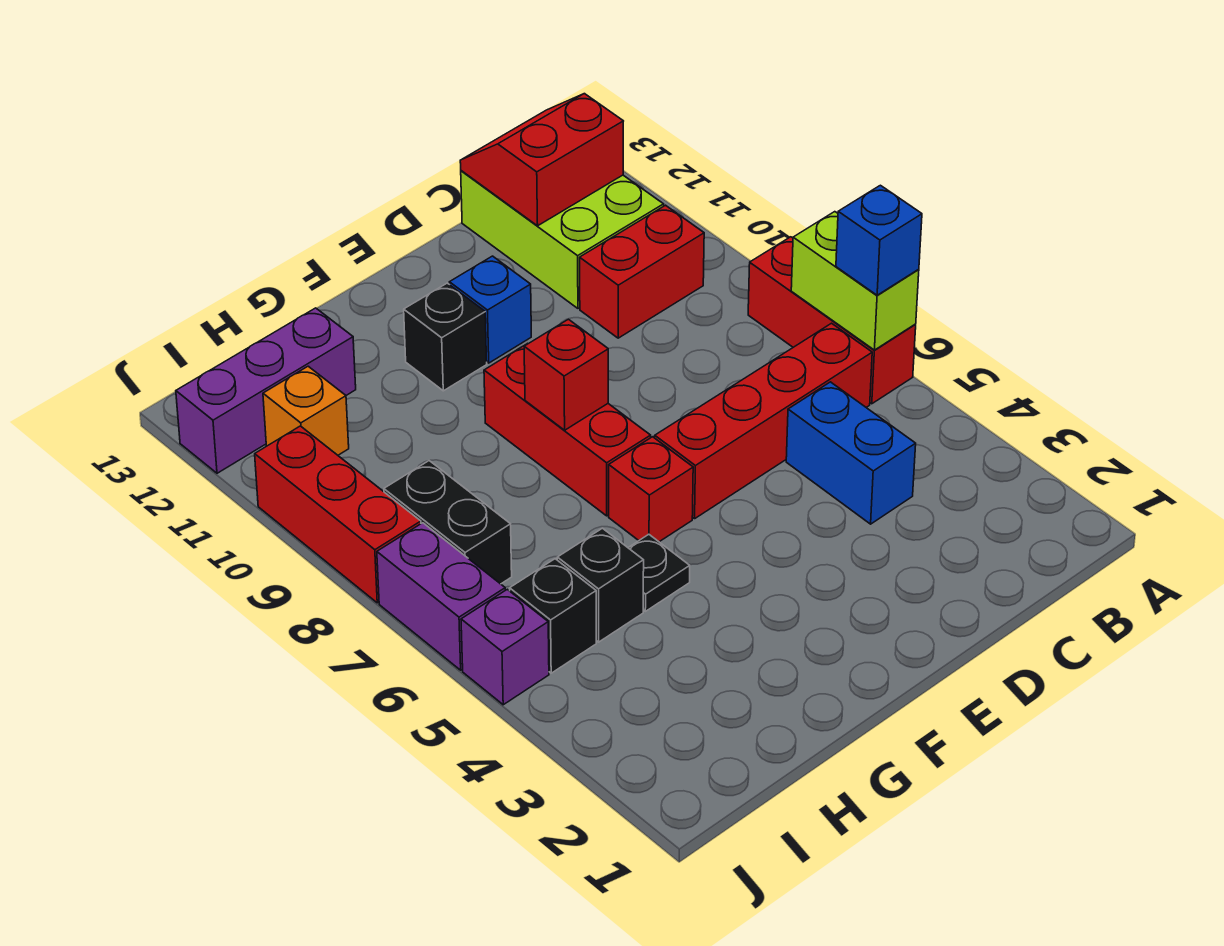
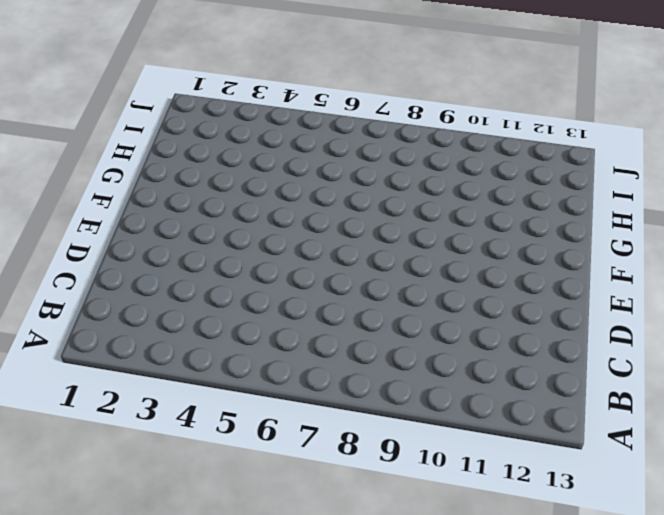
none -> red brick A6:A8 level 1
none -> red brick B6:E6 level 1
none -> red brick B10:C10 level 1

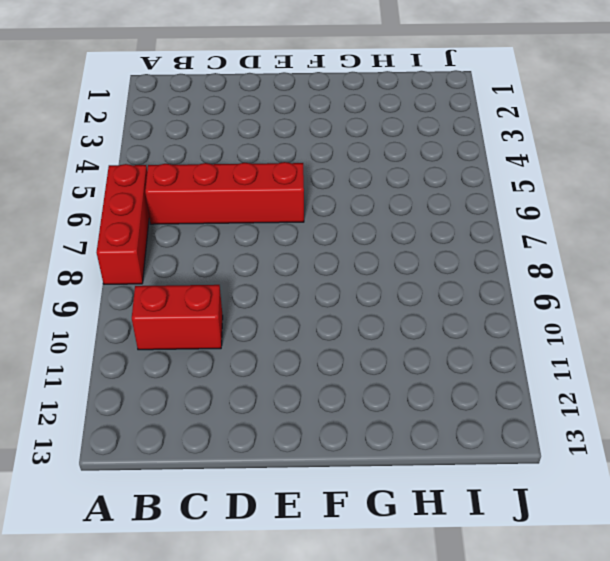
none -> lime brick B11:C13 level 1
none -> blue brick C4:C5 level 1
none -> blue brick E11 level 1

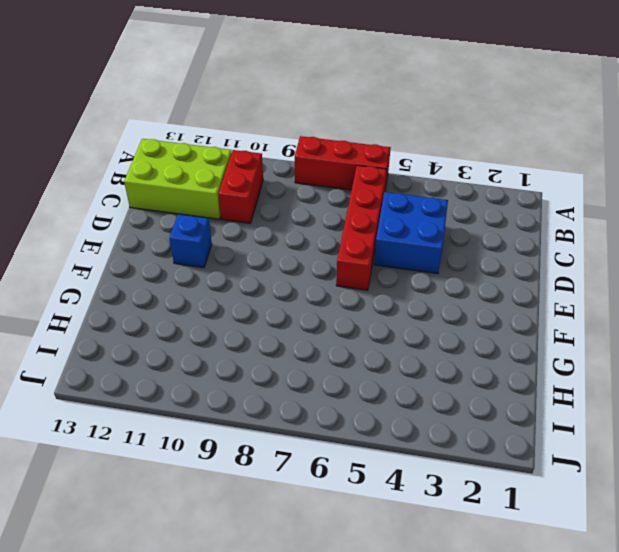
blue brick C4:D5 level 1 -> blue brick C4:C5 level 1
none -> red brick F6 level 1
none -> red brick F7:F9 level 1
none -> black brick F11 level 1

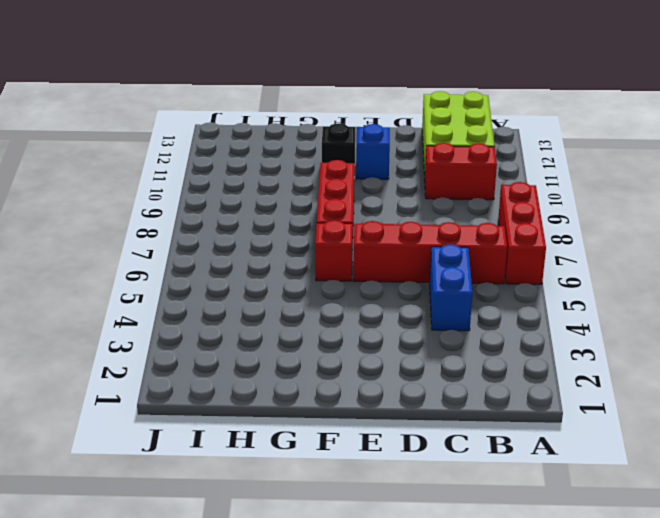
none -> black plate G5 level 1
none -> black brick H5 level 1
none -> purple brick H12:J12 level 1

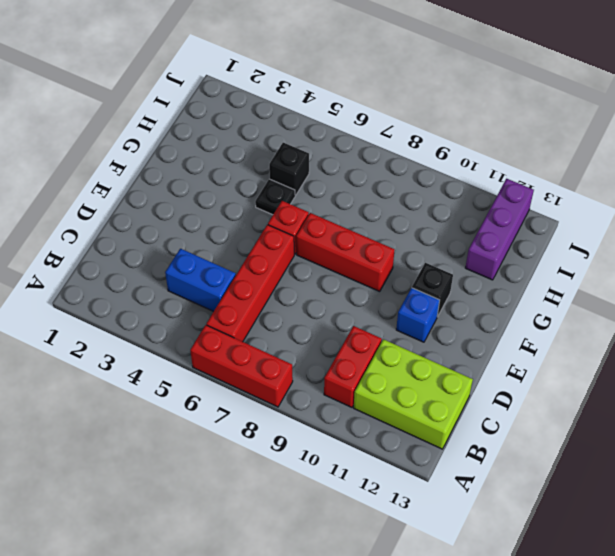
none -> black brick I5 level 1
none -> black brick I7:I8 level 1
none -> orange brick I11 level 1

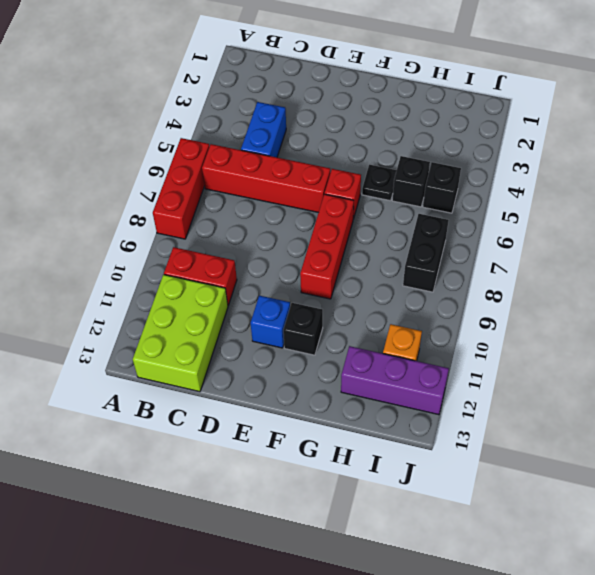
none -> purple brick J5 level 1
none -> purple brick J6:J7 level 1
none -> red brick J8:J10 level 1

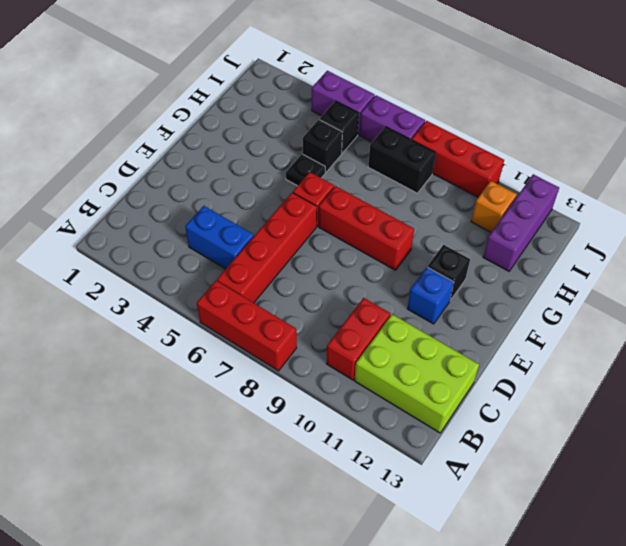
purple brick J4:J5 level 1 -> purple brick J5 level 1
none -> lime brick A6:A7 level 2
none -> red slope B12:C13 level 2 top 12
none -> red brick F8 level 2

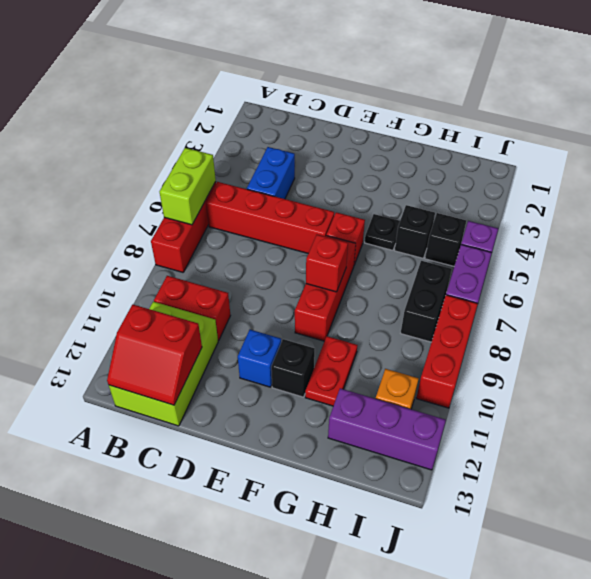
red plate G10:G11 level 1 -> none
none -> blue brick A6 level 3

